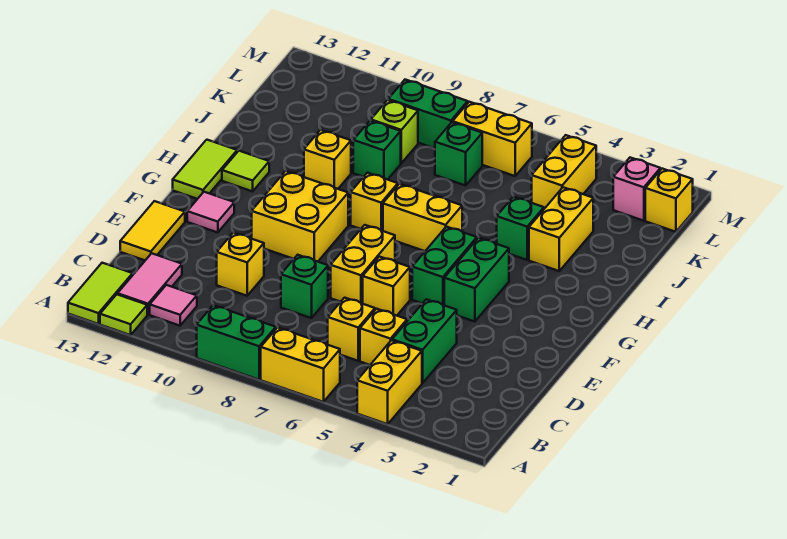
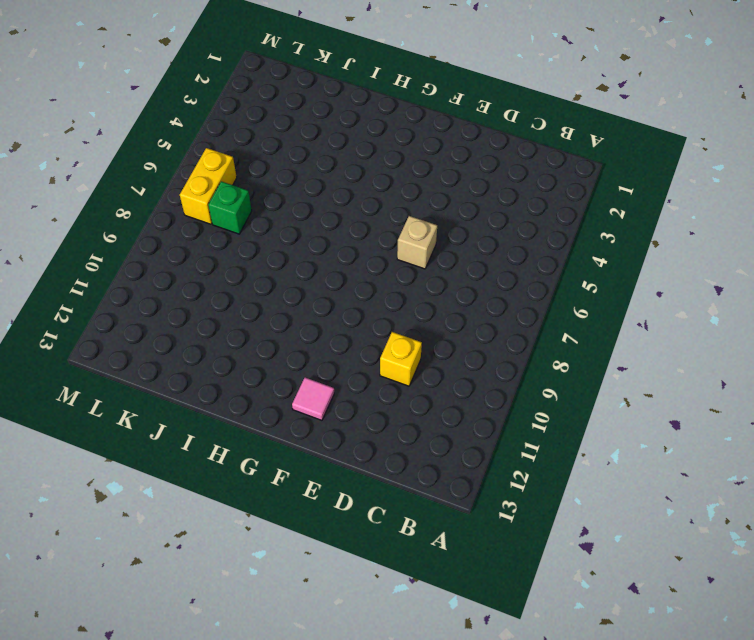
tan brick E6 level 1 -> yellow brick E6 level 1
none -> yellow brick A4:B4 level 1
none -> yellow brick A6:A7 level 1
none -> green brick A8:A9 level 1
none -> lime tile A12 level 1

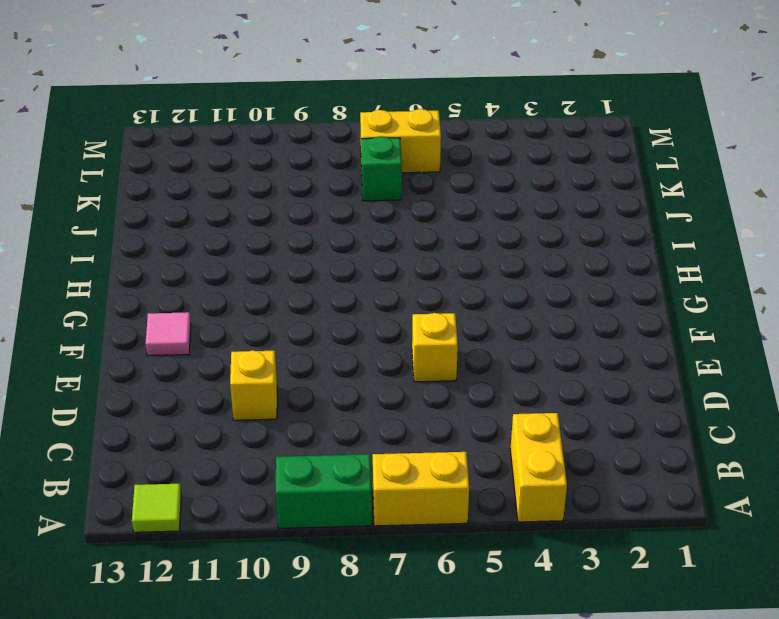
none -> lime tile A13:B13 level 1
none -> pink tile B11 level 1
none -> pink tile B12:C12 level 1
none -> green brick C4:D4 level 1

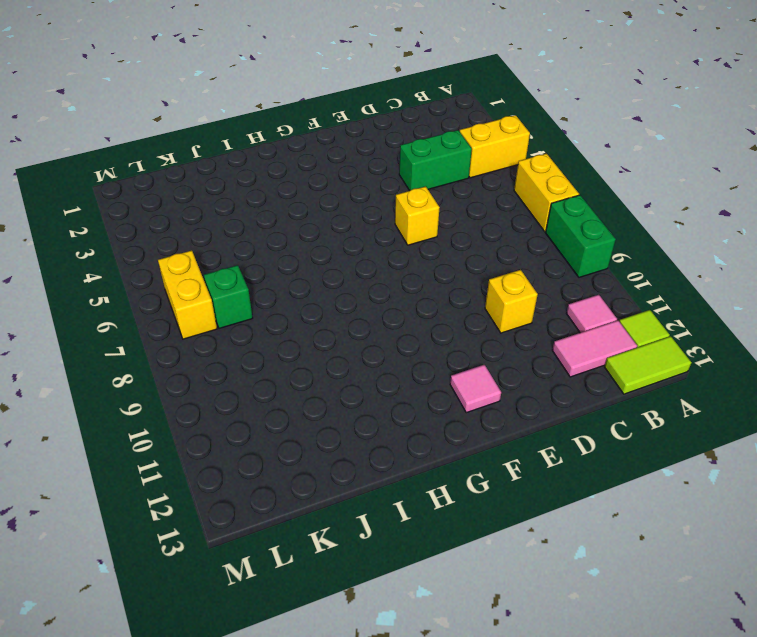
none -> yellow brick C5 level 1
none -> yellow brick C6 level 1
none -> green brick D8 level 1
none -> yellow tile D13:E13 level 1

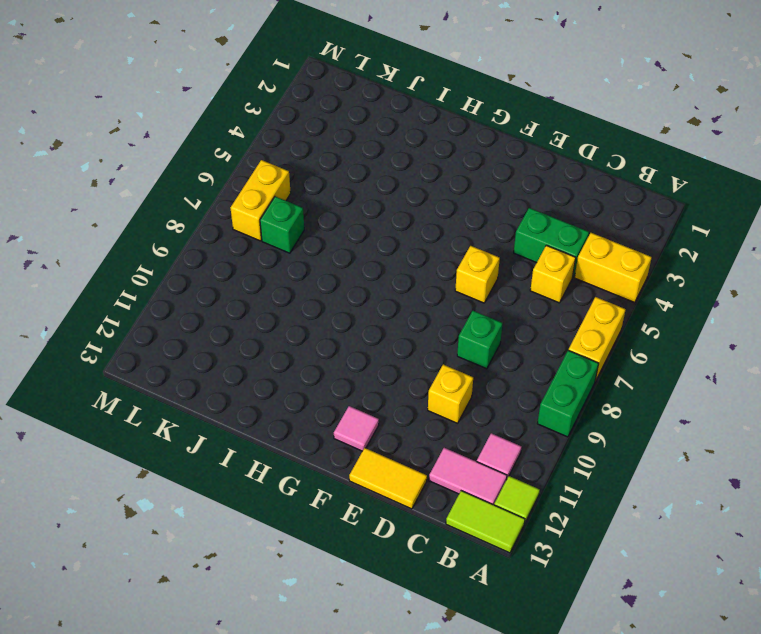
none -> yellow brick C6 level 1
none -> yellow brick E7:F7 level 1
none -> green brick F4:G4 level 1
none -> green brick F5:G5 level 1

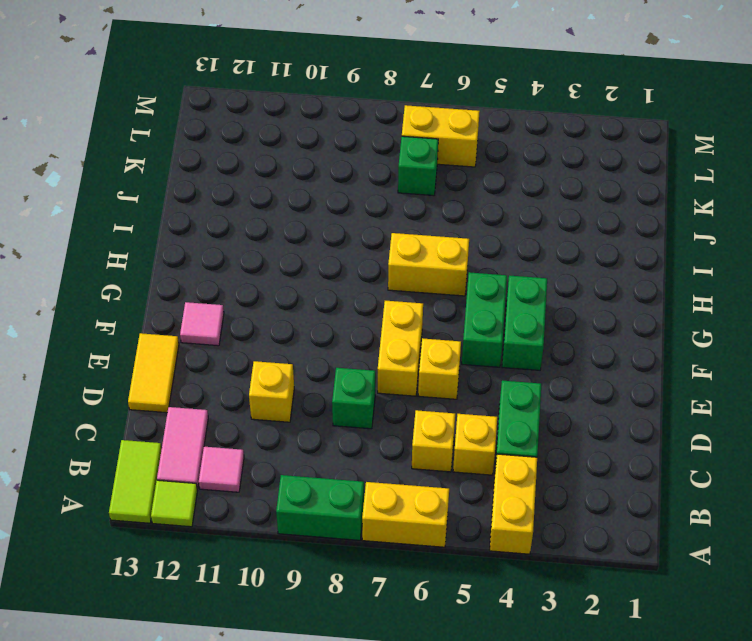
none -> yellow brick F9:G10 level 1
none -> lime tile G13:H13 level 1
none -> yellow brick H8 level 1
none -> lime tile H12 level 1

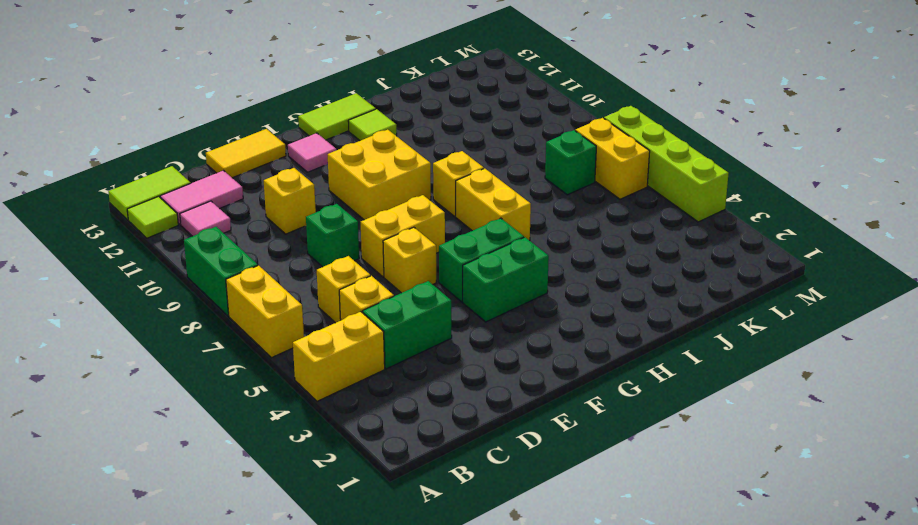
lime brick M4:M7 level 1 -> none
none -> yellow brick I3:J3 level 1
none -> green brick I4 level 1
none -> yellow brick I10 level 1
none -> green brick J9 level 1

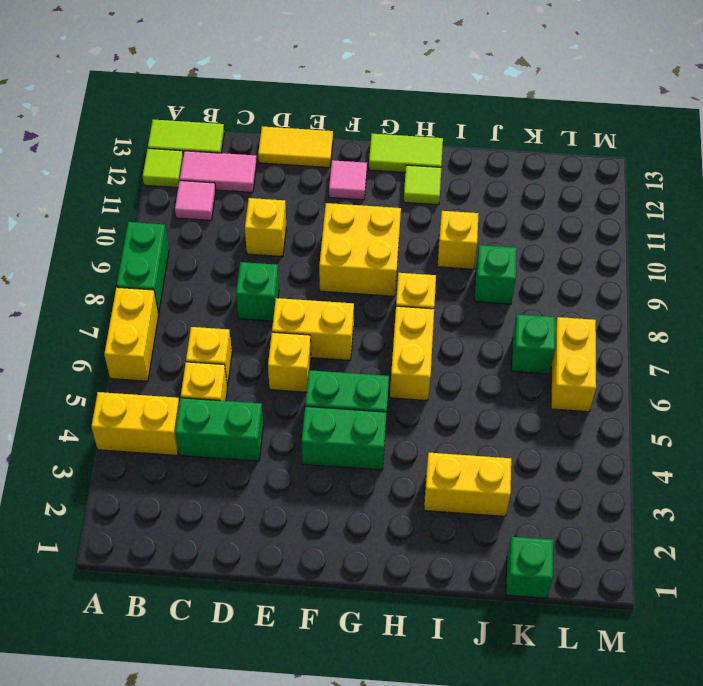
green brick K1 level 1 -> green brick I4 level 1
none -> yellow brick K4:L4 level 1
none -> lime brick K9 level 1
none -> yellow brick L1 level 1
none -> pink brick L2 level 1

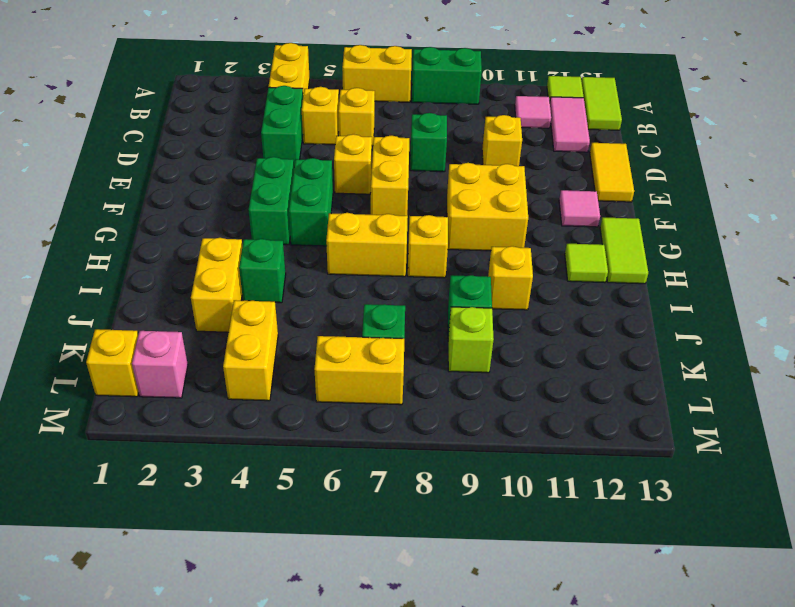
none -> green brick L8:L9 level 1

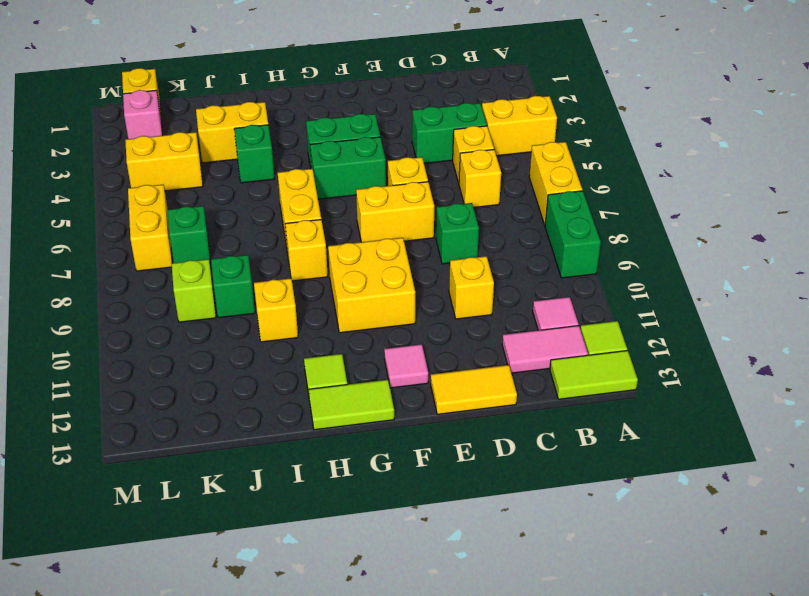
none -> green brick L8:L9 level 1

